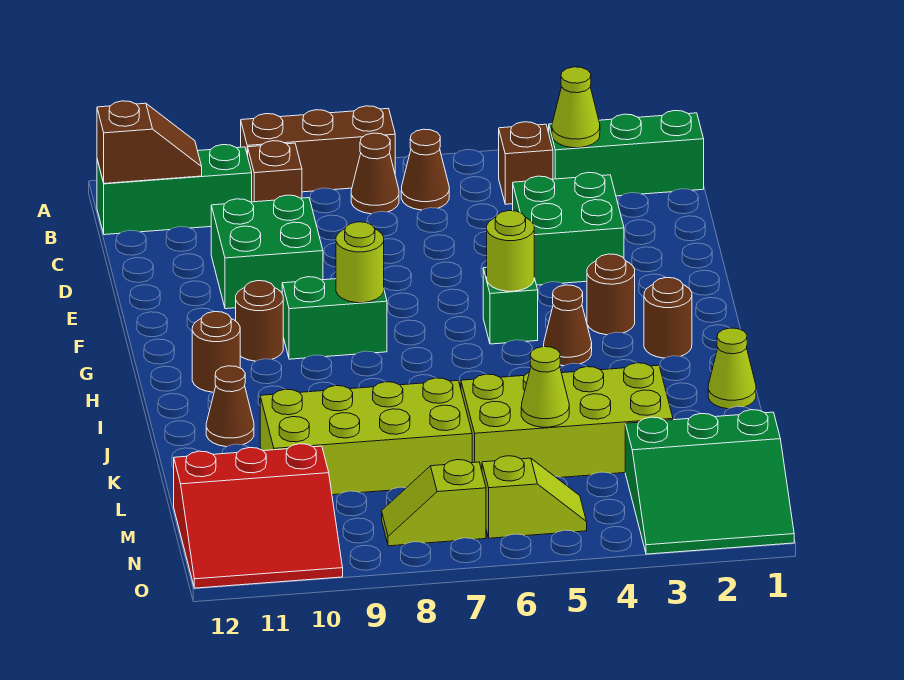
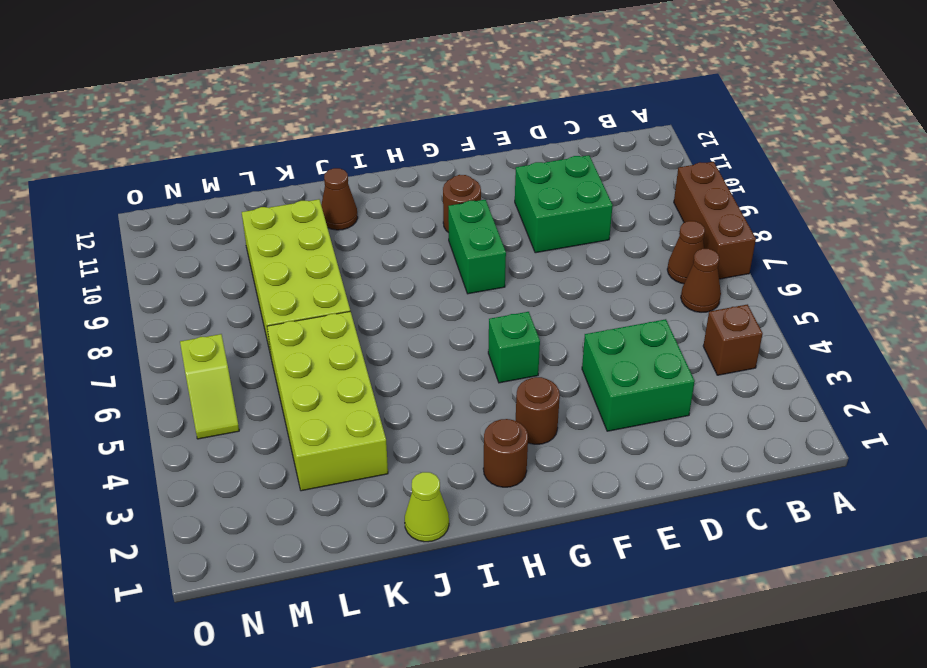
none -> green brick B1:B3 level 1
none -> brown brick B9 level 1
none -> green brick B10:B12 level 1

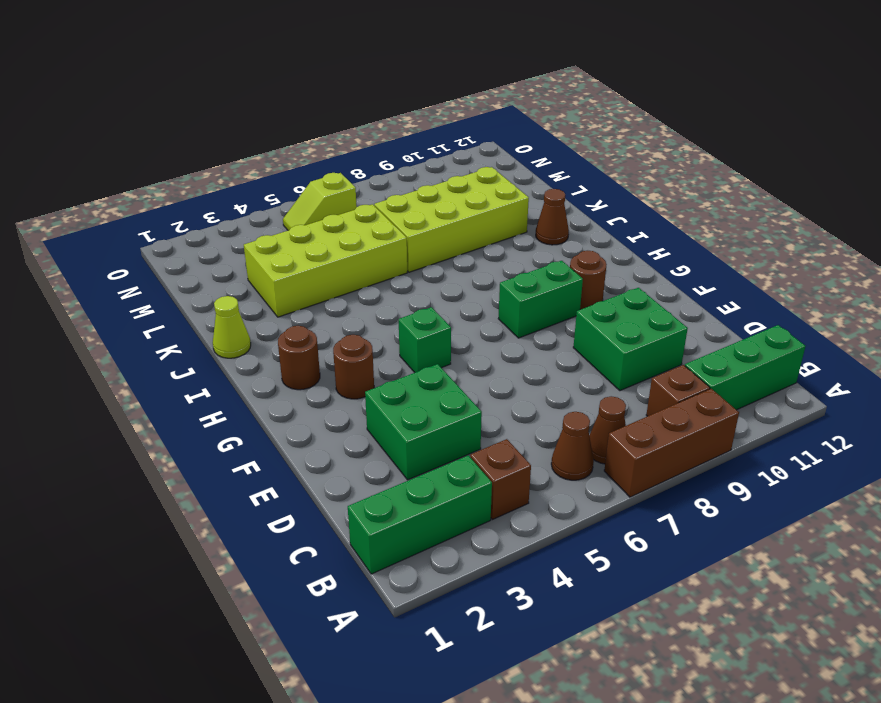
none -> brown cone H4 level 1
none -> brown round brick H11 level 1
none -> green slope M1:O3 level 1 top M

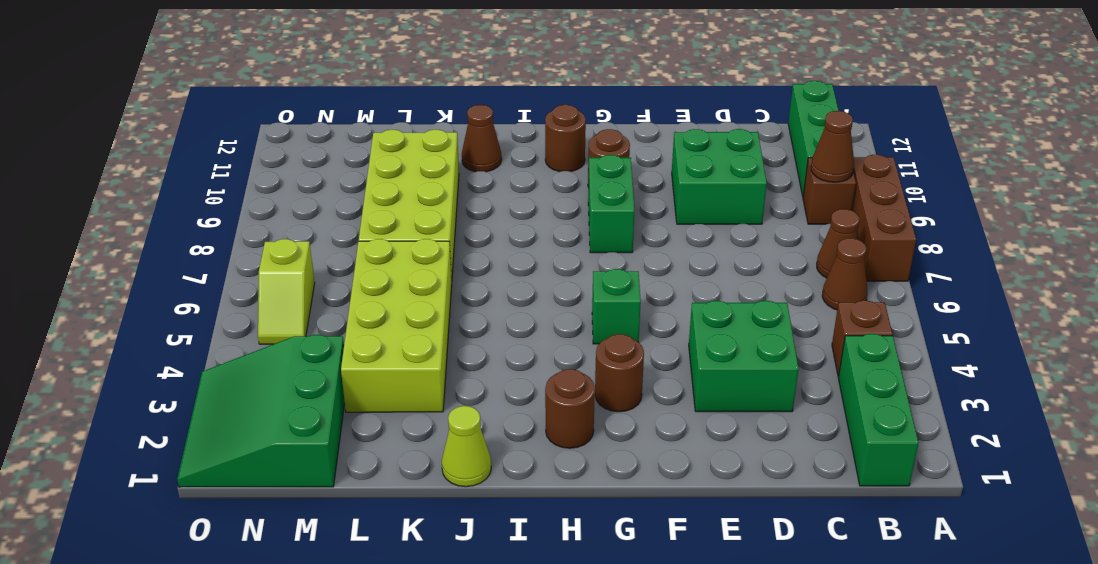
brown cone B9 level 2 -> brown cone H4 level 1
none -> red slope M10:O12 level 1 top M
none -> lime slope N7:N8 level 1 top 7
none -> lime cone B3 level 2

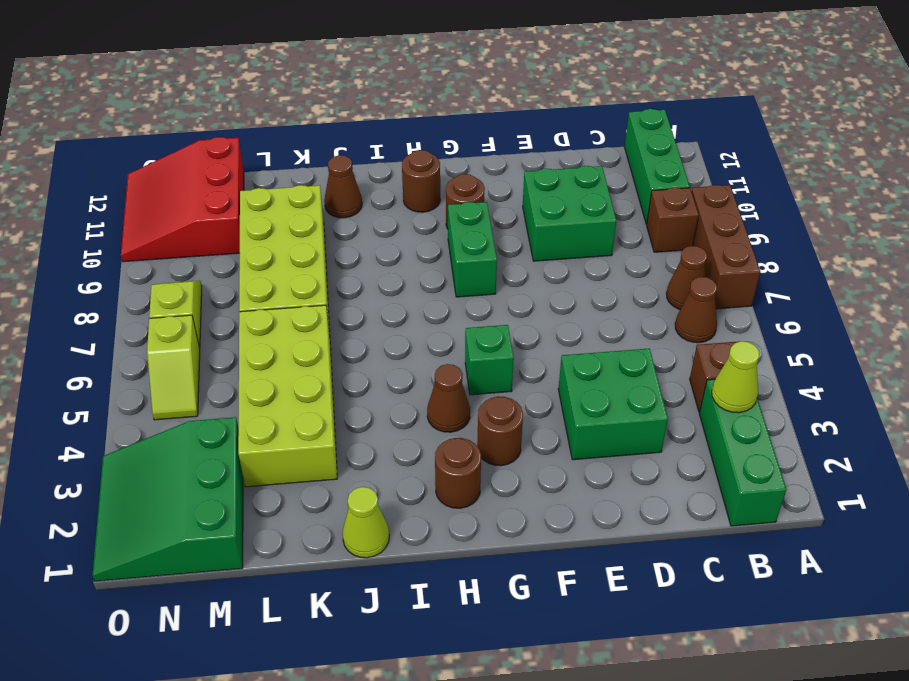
none -> brown slope B11:B12 level 2 top 12
none -> lime round brick G5 level 2
none -> lime round brick G8 level 2

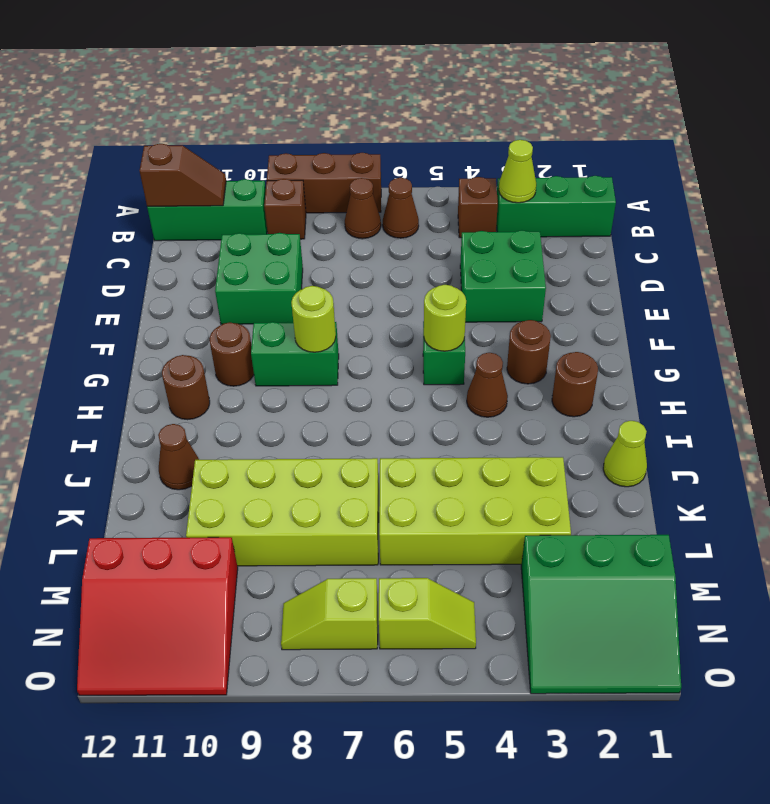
none -> lime cone L5 level 2

